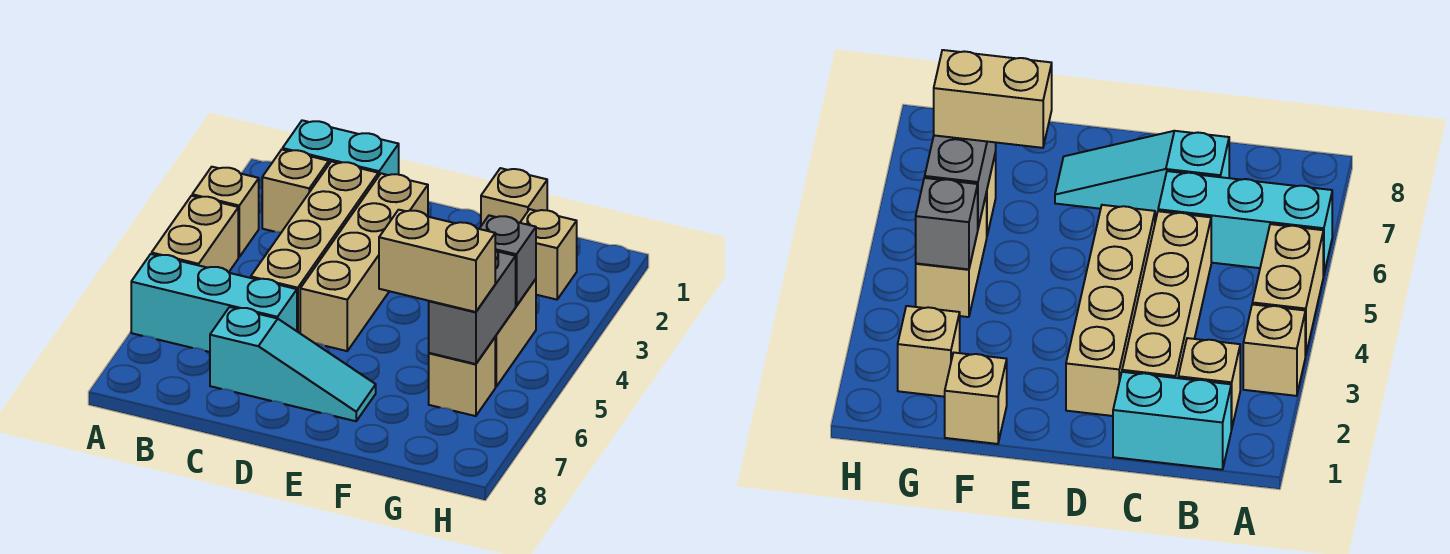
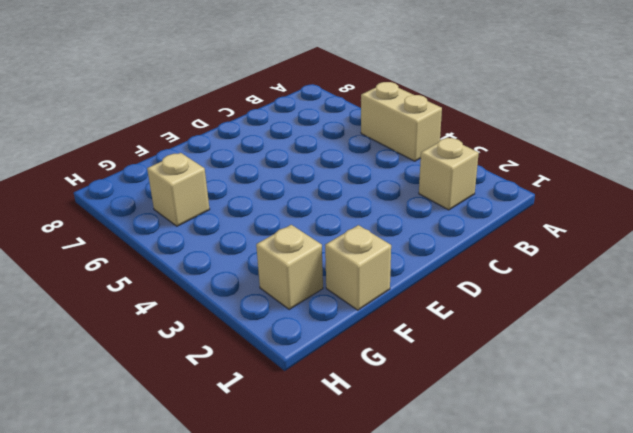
none -> tan brick A3 level 1
none -> cyan brick A6:C6 level 1
none -> cyan brick B1:C1 level 1

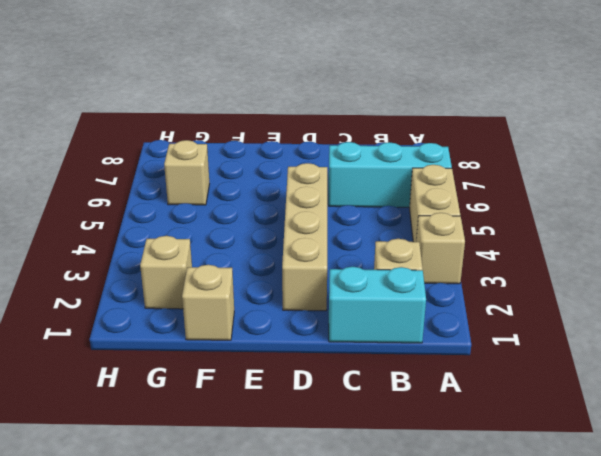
none -> tan brick C2:C5 level 1
none -> cyan slope C7:E7 level 1 top C
none -> tan brick G4:G5 level 1

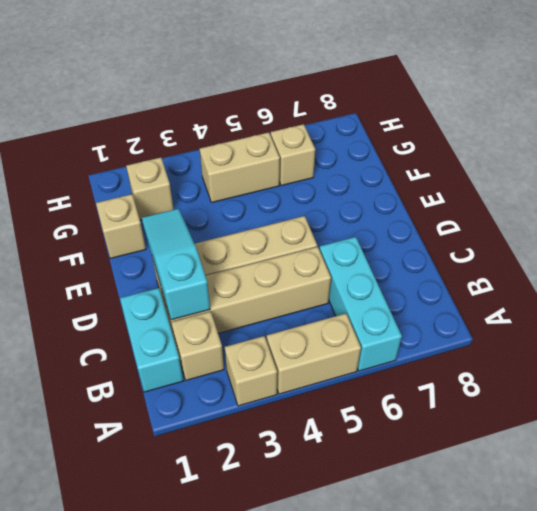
cyan slope C2:E2 level 2 top C -> cyan slope C7:E7 level 1 top C
none -> grey brick G4 level 2
none -> grey brick G5:G6 level 2
none -> tan brick F6:G6 level 3

